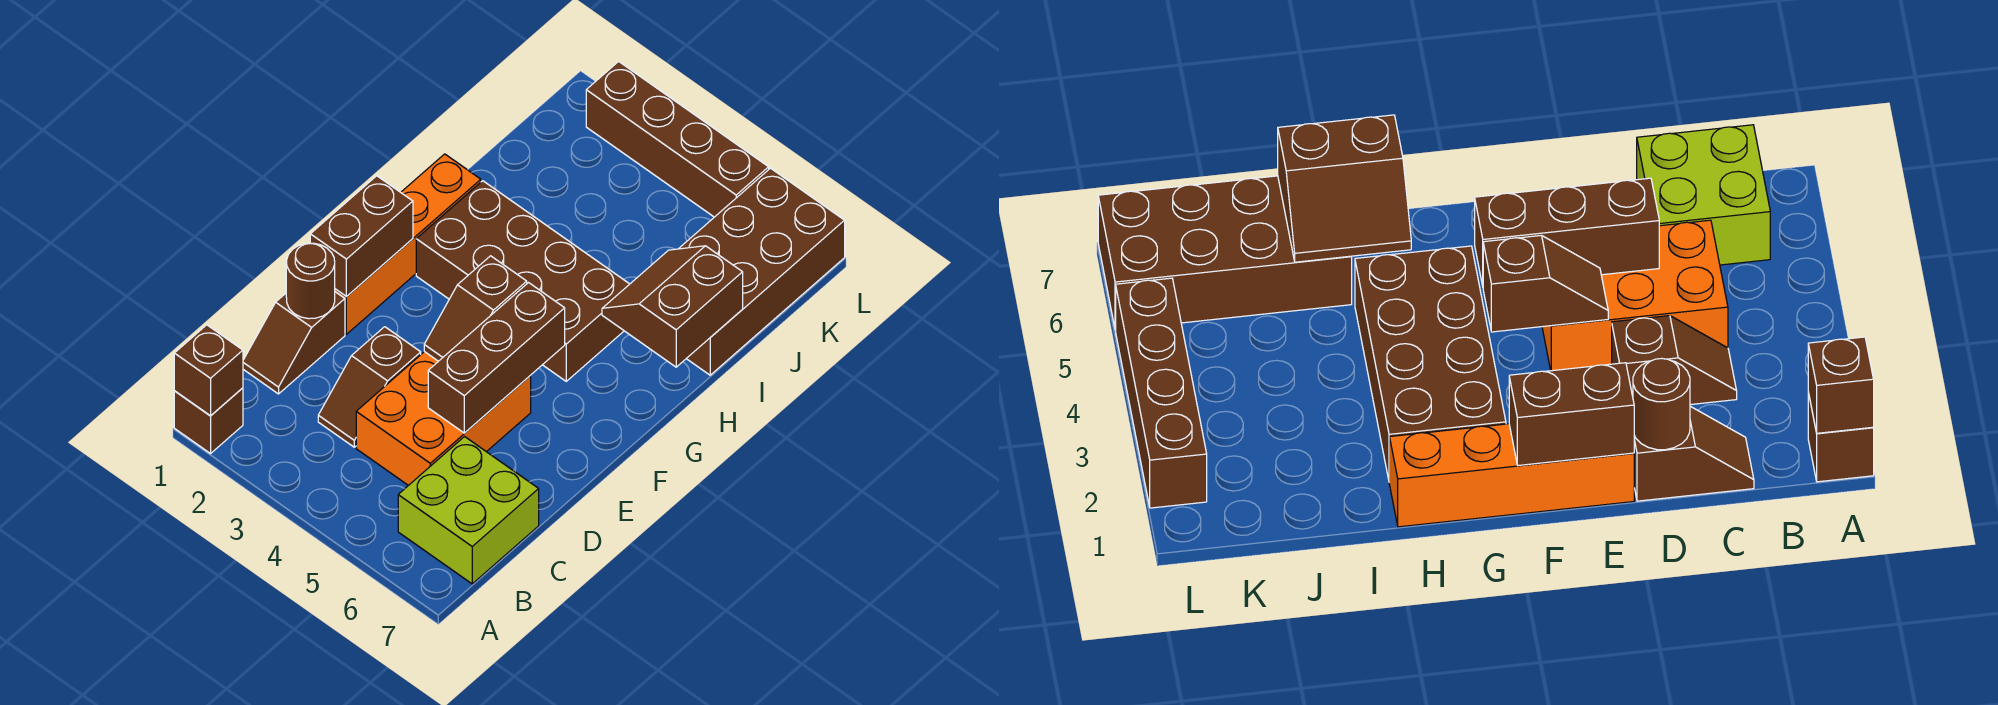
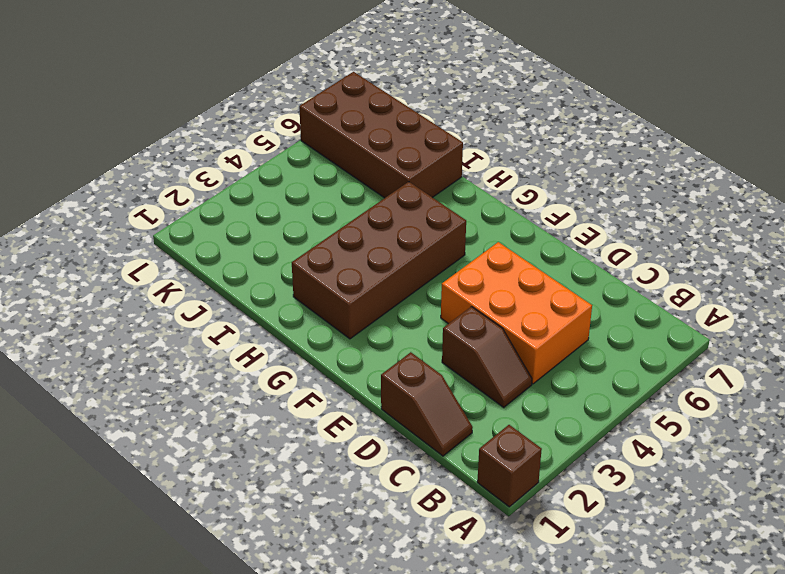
none -> lime brick B6:C7 level 1
none -> orange brick E1:H1 level 1
none -> brown brick L2:L5 level 1

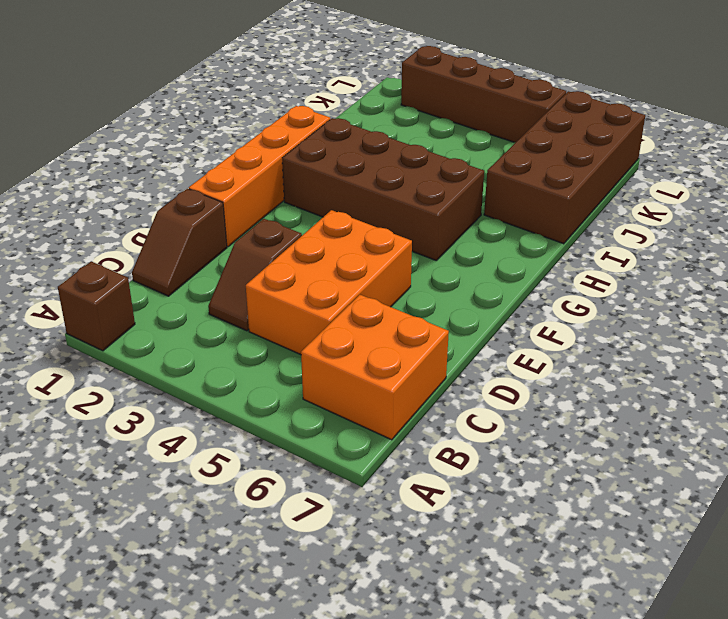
orange brick B6:C7 level 1 -> lime brick B6:C7 level 1
none -> brown brick A1 level 2
none -> brown round brick D1 level 2
none -> brown brick D5:F5 level 2

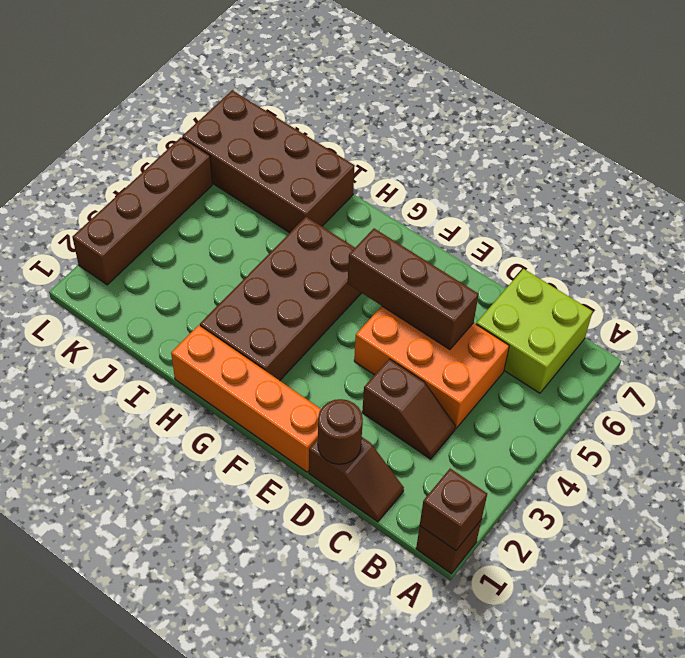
none -> brown brick E1:F1 level 2
none -> brown slope E4:F4 level 2 top F
none -> brown slope H6:I7 level 2 top 7

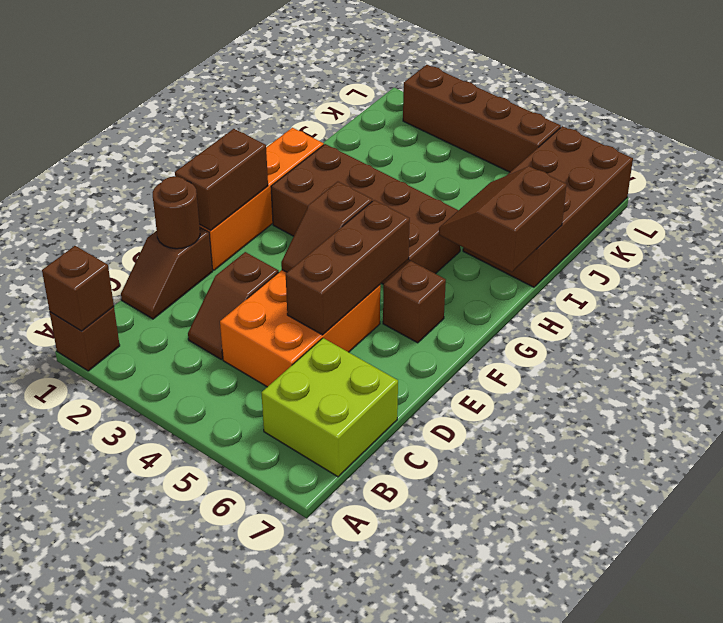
brown brick F6 level 1 -> none

